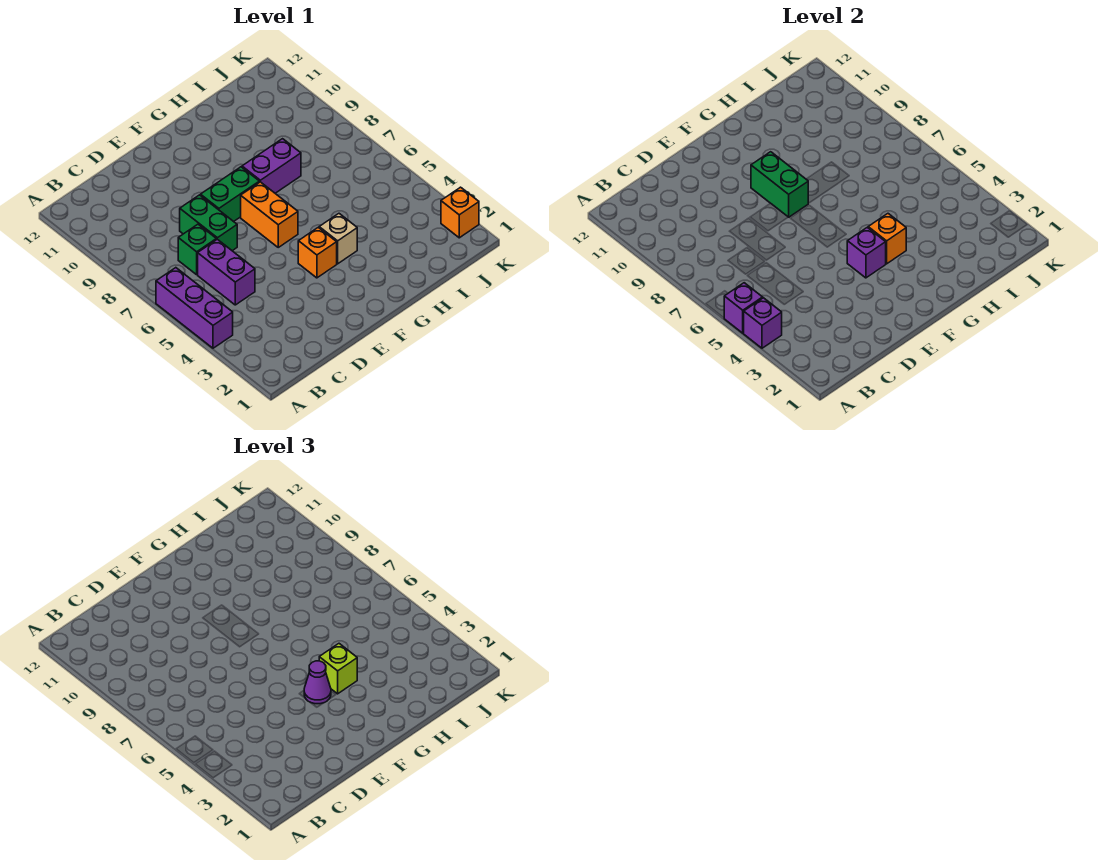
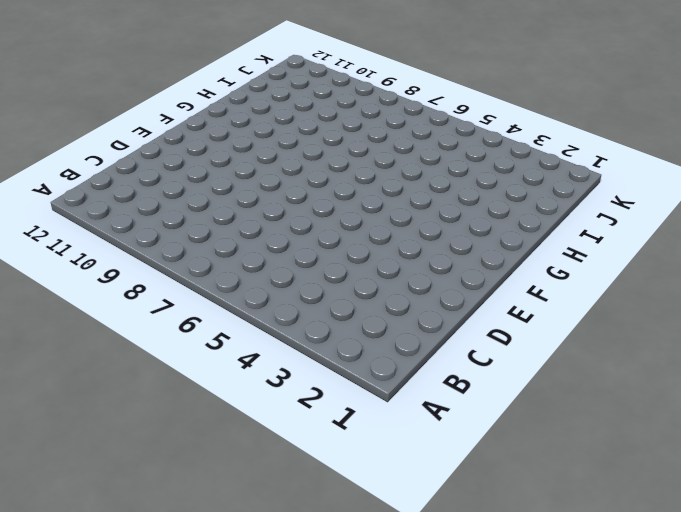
none -> purple brick A4:A6 level 1
none -> purple brick C5:C6 level 1
none -> green brick C7 level 1

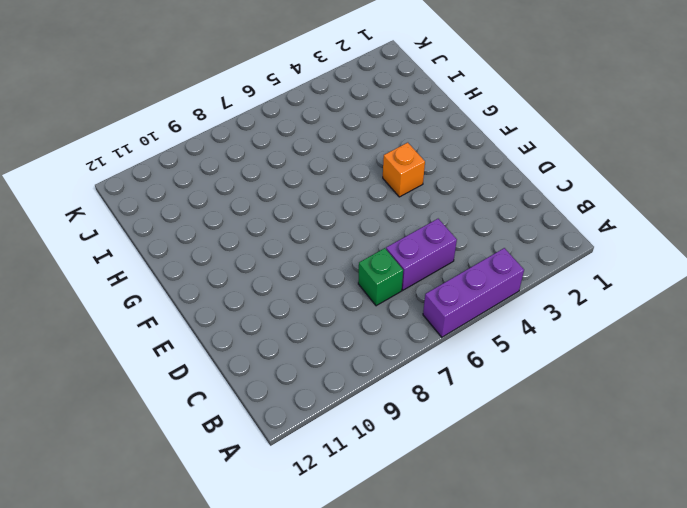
none -> green brick D7:D8 level 1
none -> green brick E8:F8 level 1
none -> orange brick F6:F7 level 1

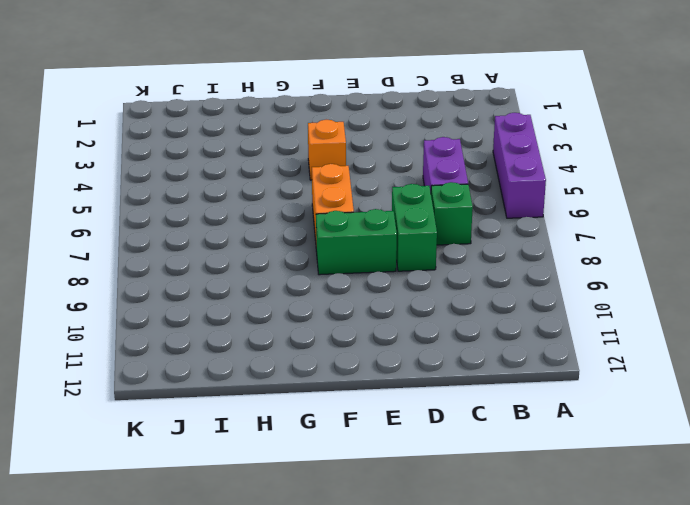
none -> tan brick G4 level 1
none -> purple brick G8:H8 level 1
none -> orange brick K2 level 1

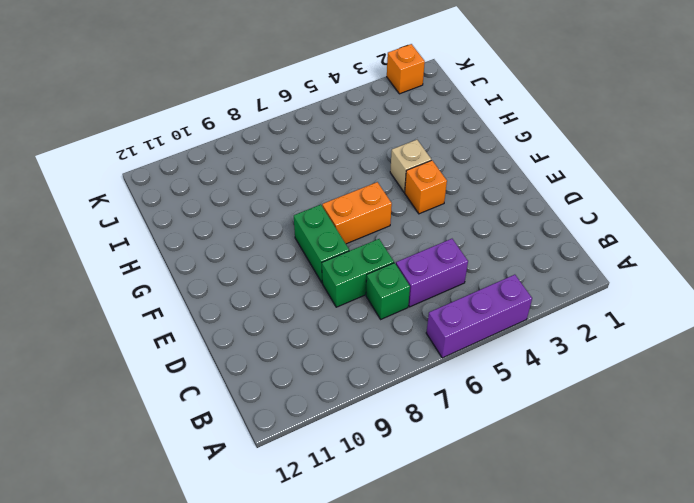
none -> purple brick G8:H8 level 1
none -> purple brick A4 level 2
none -> purple brick A5 level 2

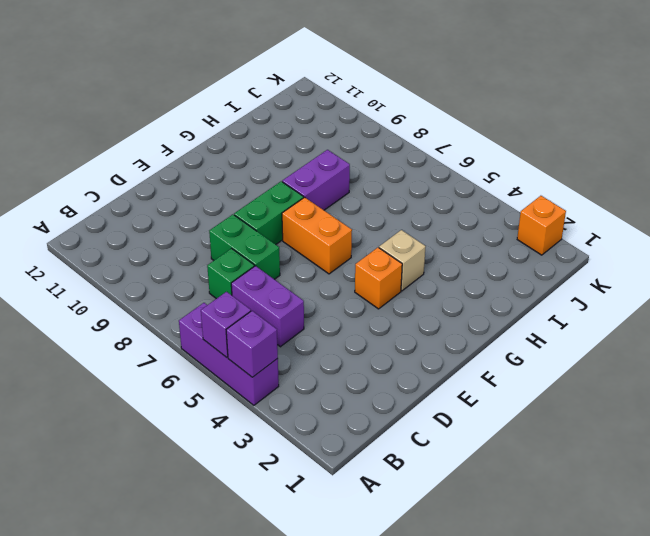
none -> purple brick F4 level 2
none -> green brick F8:F9 level 2
none -> orange brick G4 level 2

